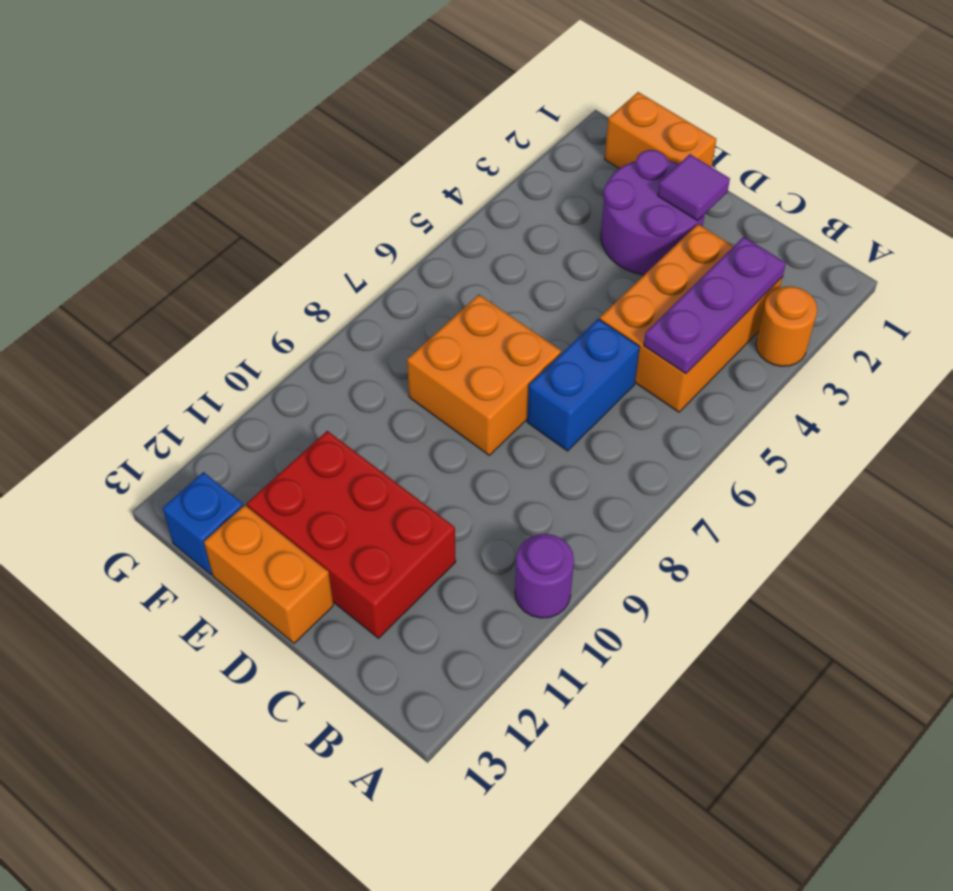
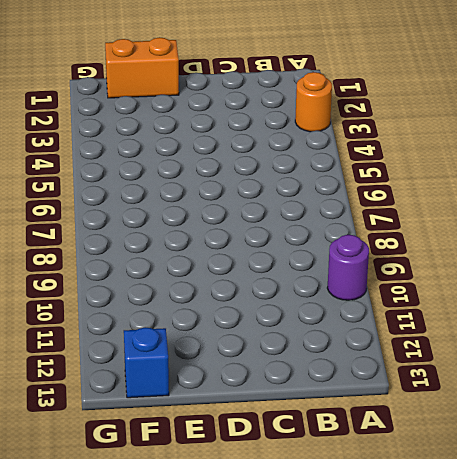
none -> orange brick B3:C5 level 1
none -> blue brick C6:C7 level 1
none -> red brick C11:E12 level 1

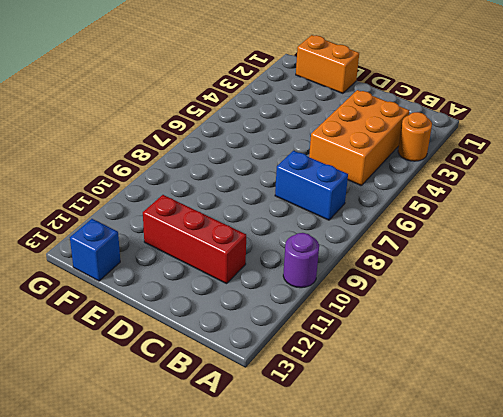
blue brick B7:C7 level 1 -> blue brick C6:C7 level 1
red brick C11:E11 level 1 -> red brick C11:E12 level 1
none -> purple round brick D2:E3 level 1
none -> orange brick D7:E8 level 1
none -> orange brick D13:E13 level 1

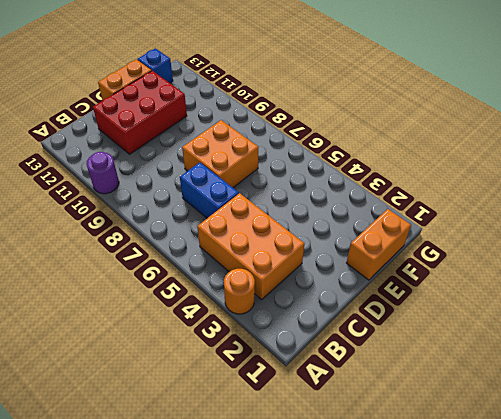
none -> purple round brick D2:E3 level 1
none -> purple plate B3:B5 level 2
none -> purple tile D2 level 2

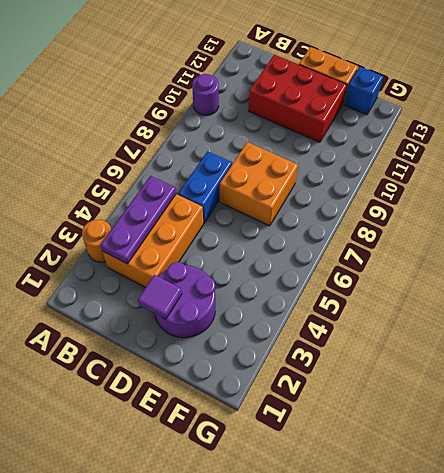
none -> orange brick E1:F1 level 1

